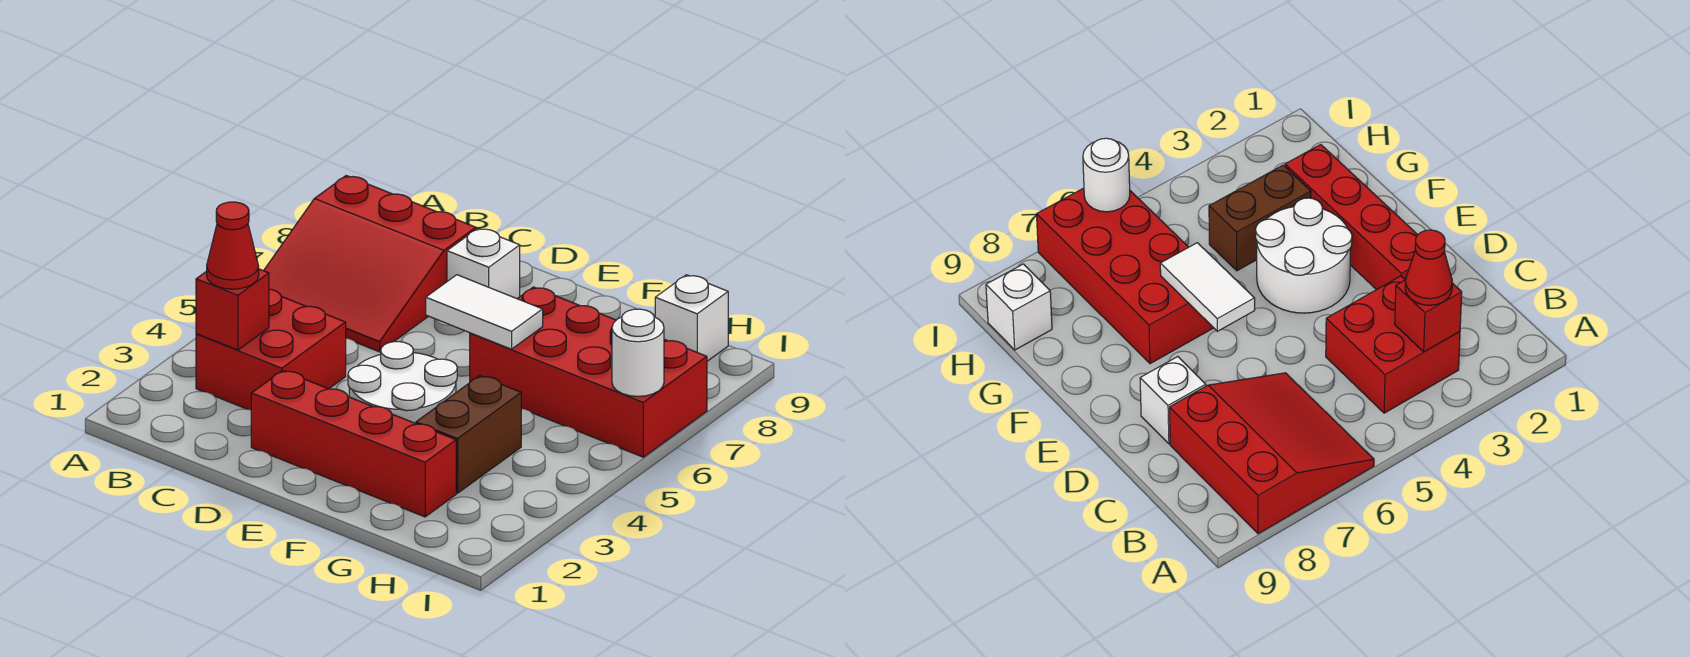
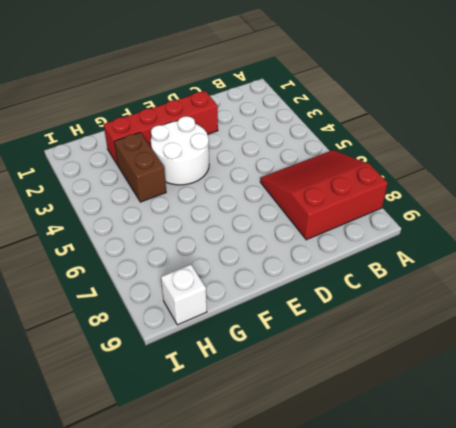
none -> red brick B3:C4 level 1
none -> white brick D8 level 1
none -> red brick F6:I7 level 1

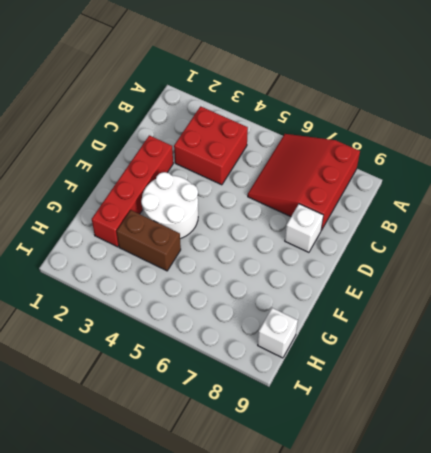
none -> red brick F6:I7 level 1
none -> red brick B3 level 2
none -> white tile E6:F6 level 2

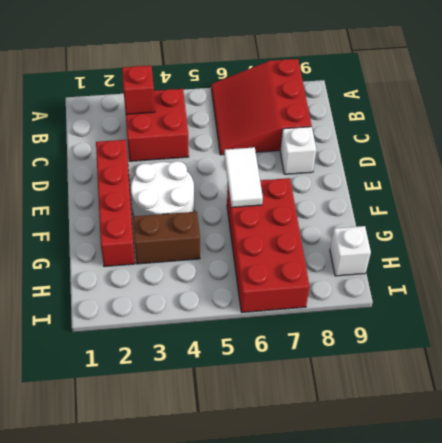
none -> white round brick I6 level 2
none -> red cone B3 level 3

